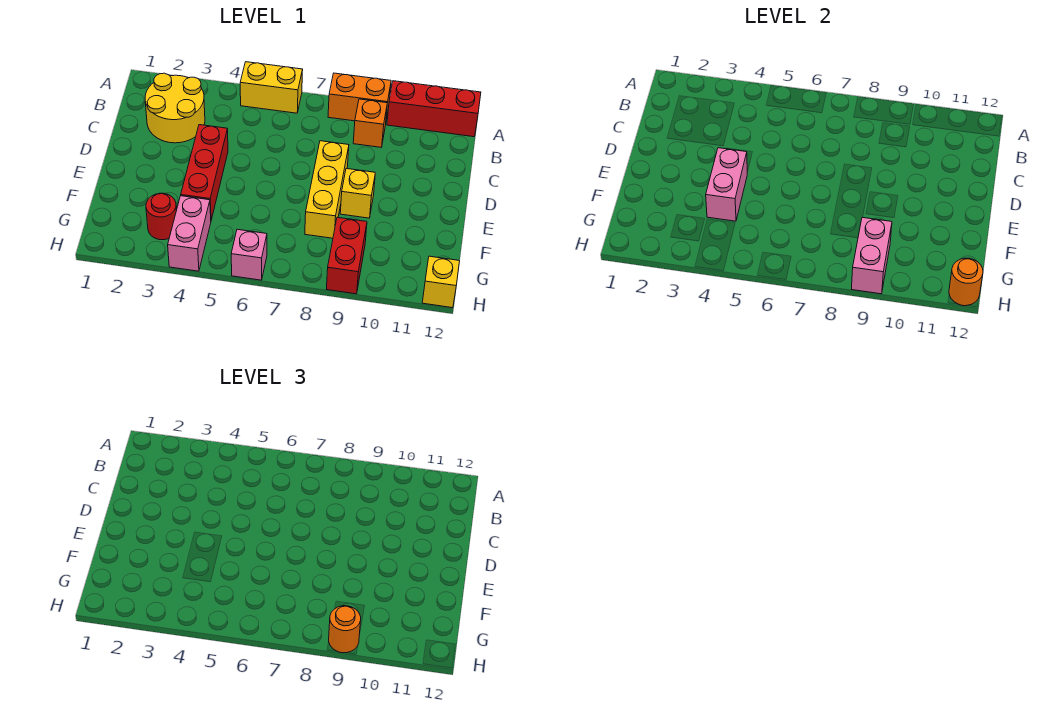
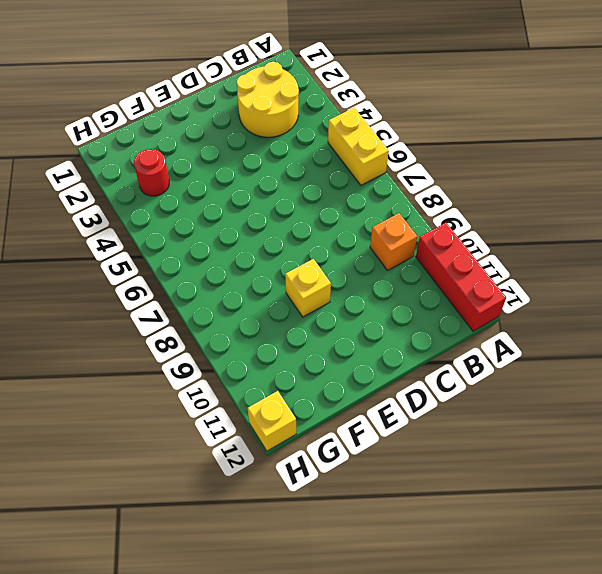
none -> orange brick A8:A9 level 1
none -> red brick D4:F4 level 1
none -> yellow brick D8:F8 level 1

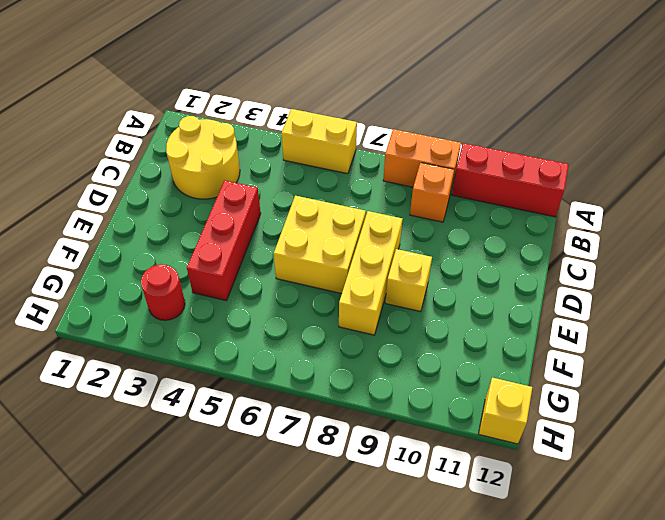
yellow brick D6:E7 level 1 -> none
none -> pink brick G4:H4 level 1
none -> red brick G9:H9 level 1
none -> pink brick H6 level 1

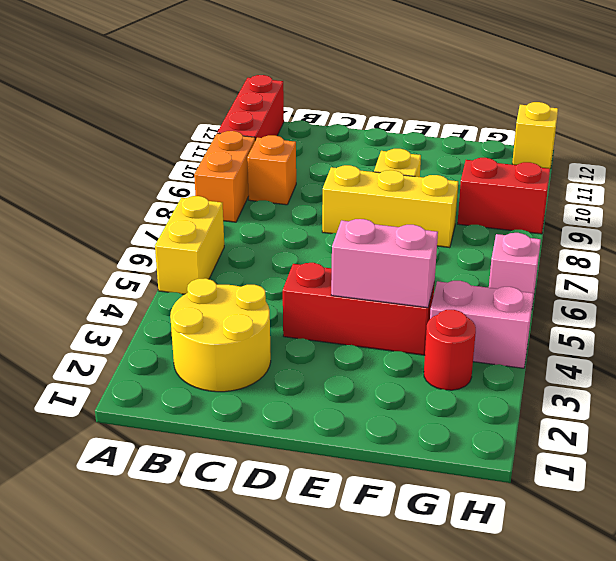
none -> pink brick G9:H9 level 2
none -> orange round brick H12 level 2
none -> orange round brick H9 level 3

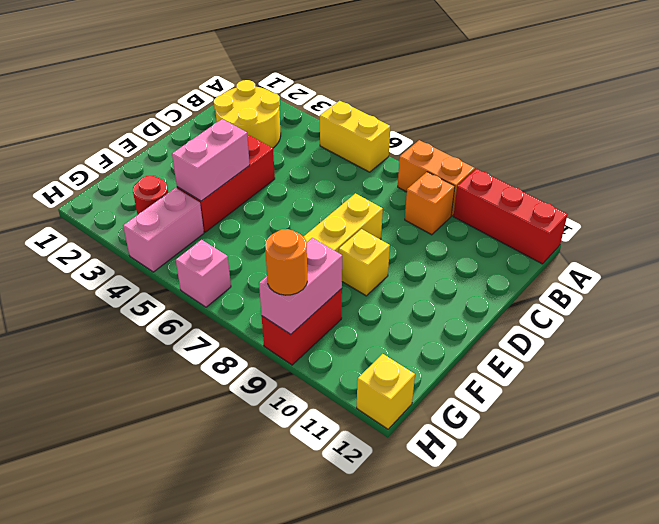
none -> orange round brick H12 level 2

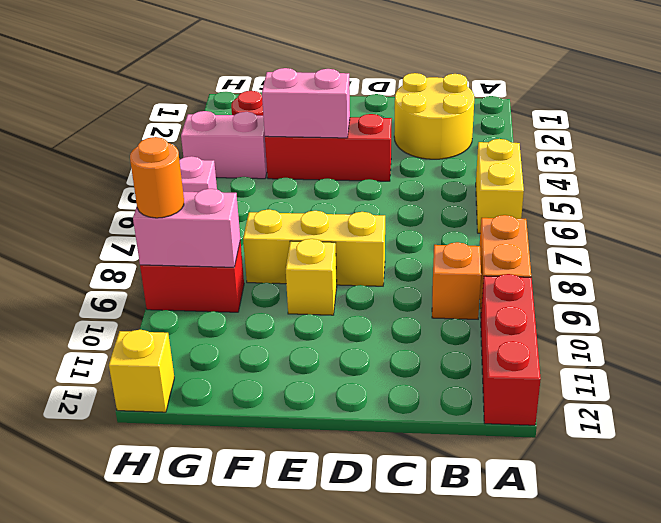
none -> orange round brick H12 level 2

